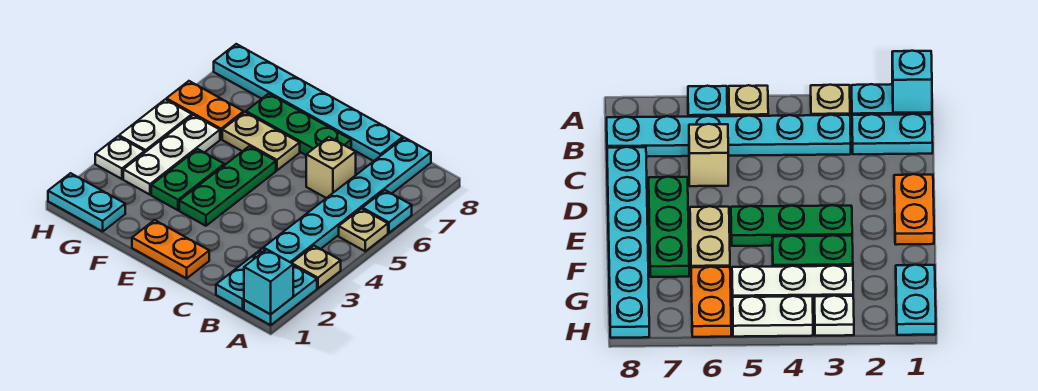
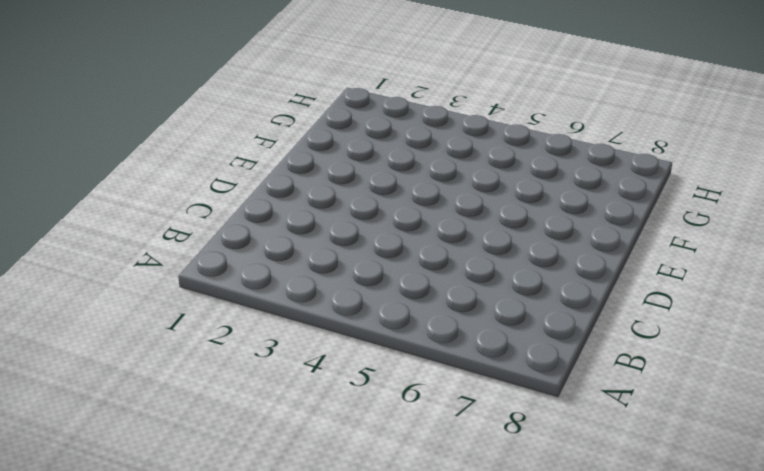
none -> cyan plate A1:A2 level 1
none -> tan plate A3 level 1
none -> tan plate A5 level 1

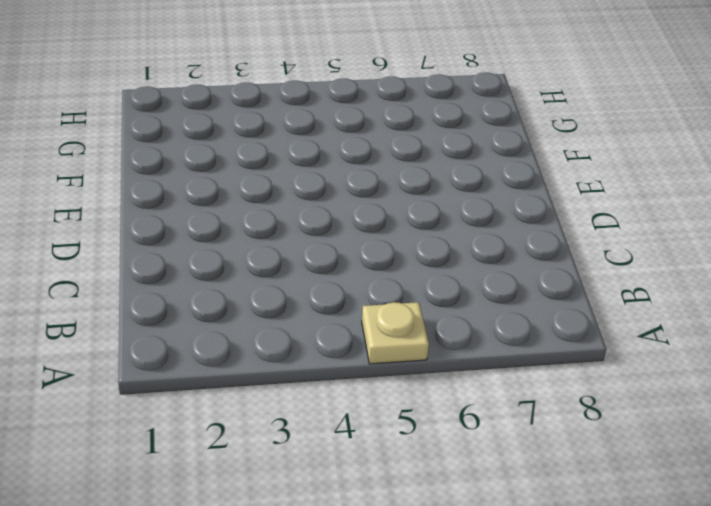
none -> cyan plate A1:A2 level 1
none -> tan plate A3 level 1
none -> cyan plate A6 level 1

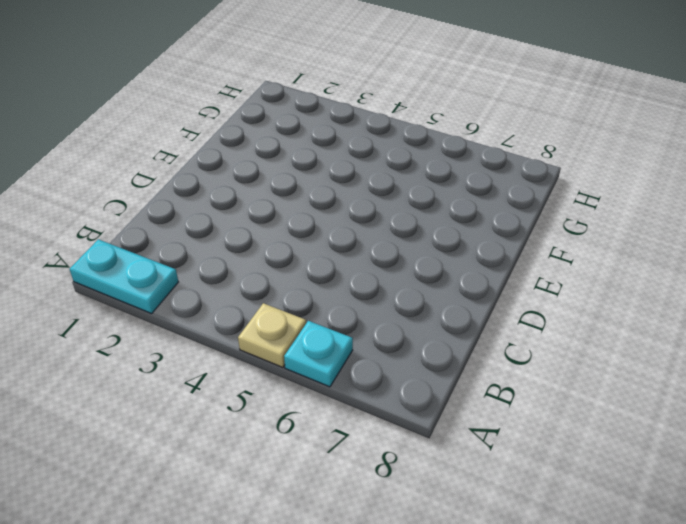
none -> tan plate A3 level 1
none -> cyan plate B1:B2 level 1
none -> cyan plate B3:B8 level 1

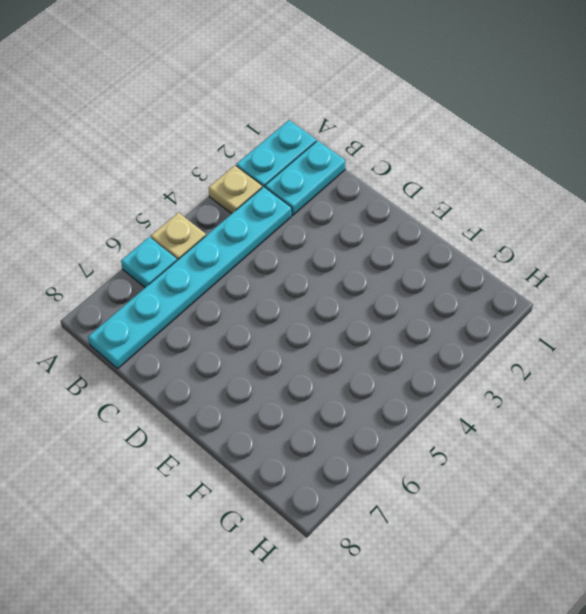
none -> tan brick C6 level 1
none -> cyan plate C8:H8 level 1
none -> orange plate D1:E1 level 1

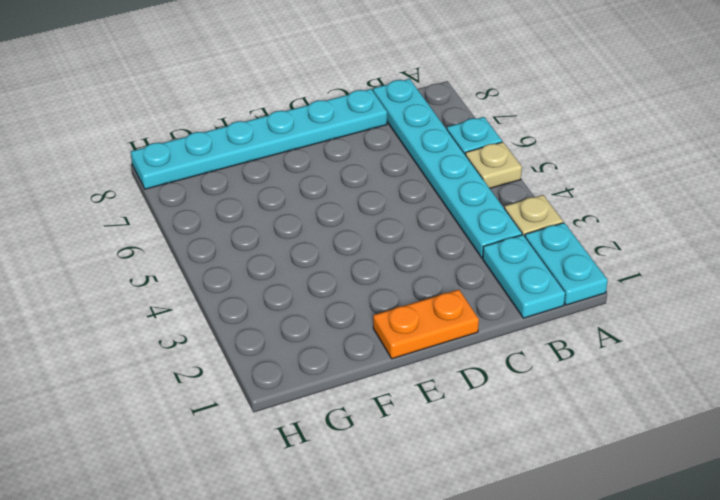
none -> tan brick C6 level 1
none -> green plate D7:F7 level 1
none -> green plate E3:E5 level 1

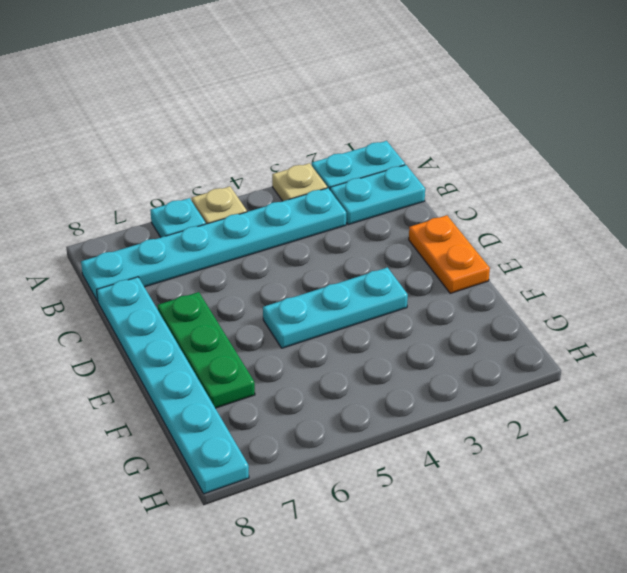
cyan plate E3:E5 level 1 -> green plate E3:E5 level 1
none -> tan brick C6 level 1
none -> tan plate E6:F6 level 1
none -> green plate F3:F4 level 1

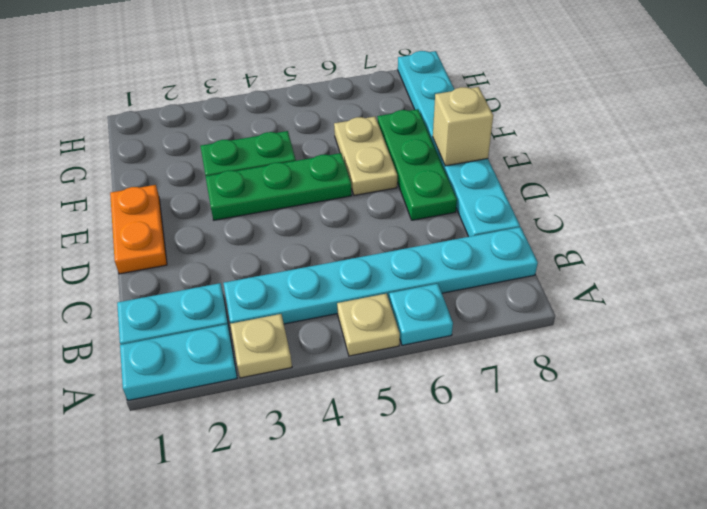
tan brick E8 level 2 -> tan brick C6 level 1
none -> cyan plate G1:H1 level 1
none -> white plate G3:G5 level 1
none -> orange plate G6:H6 level 1

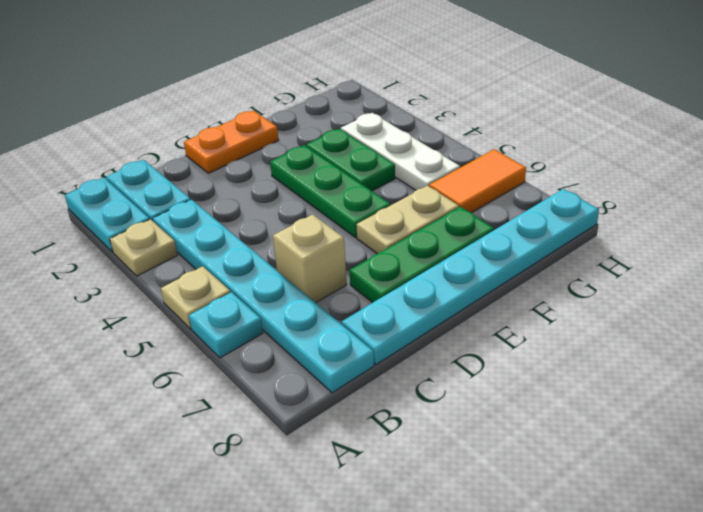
orange tile G6:H6 level 1 -> orange plate G6:H6 level 1
none -> cyan plate G1:H1 level 1
none -> white plate H3 level 1
none -> white plate H4:H5 level 1

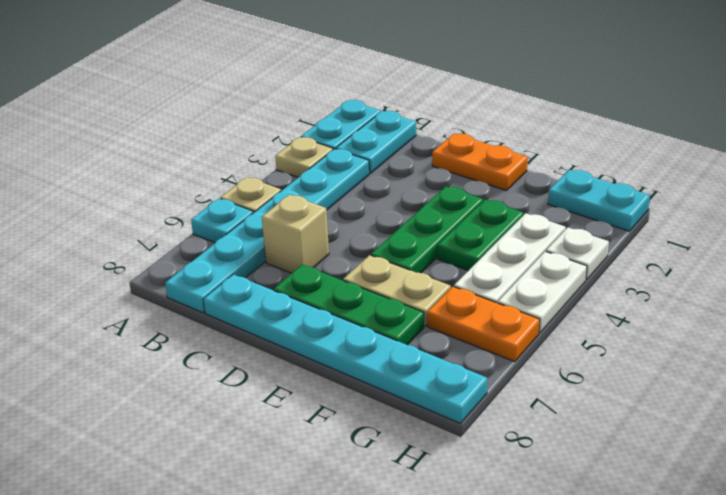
none -> cyan brick A1 level 2

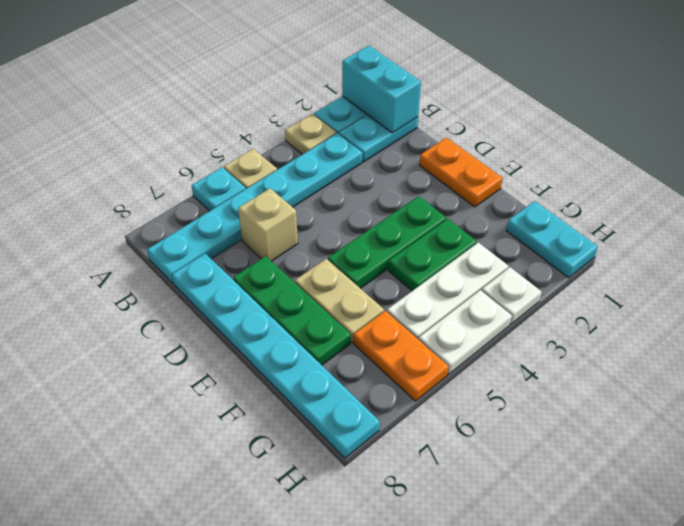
cyan brick A1:B1 level 2 -> cyan brick A1 level 2

